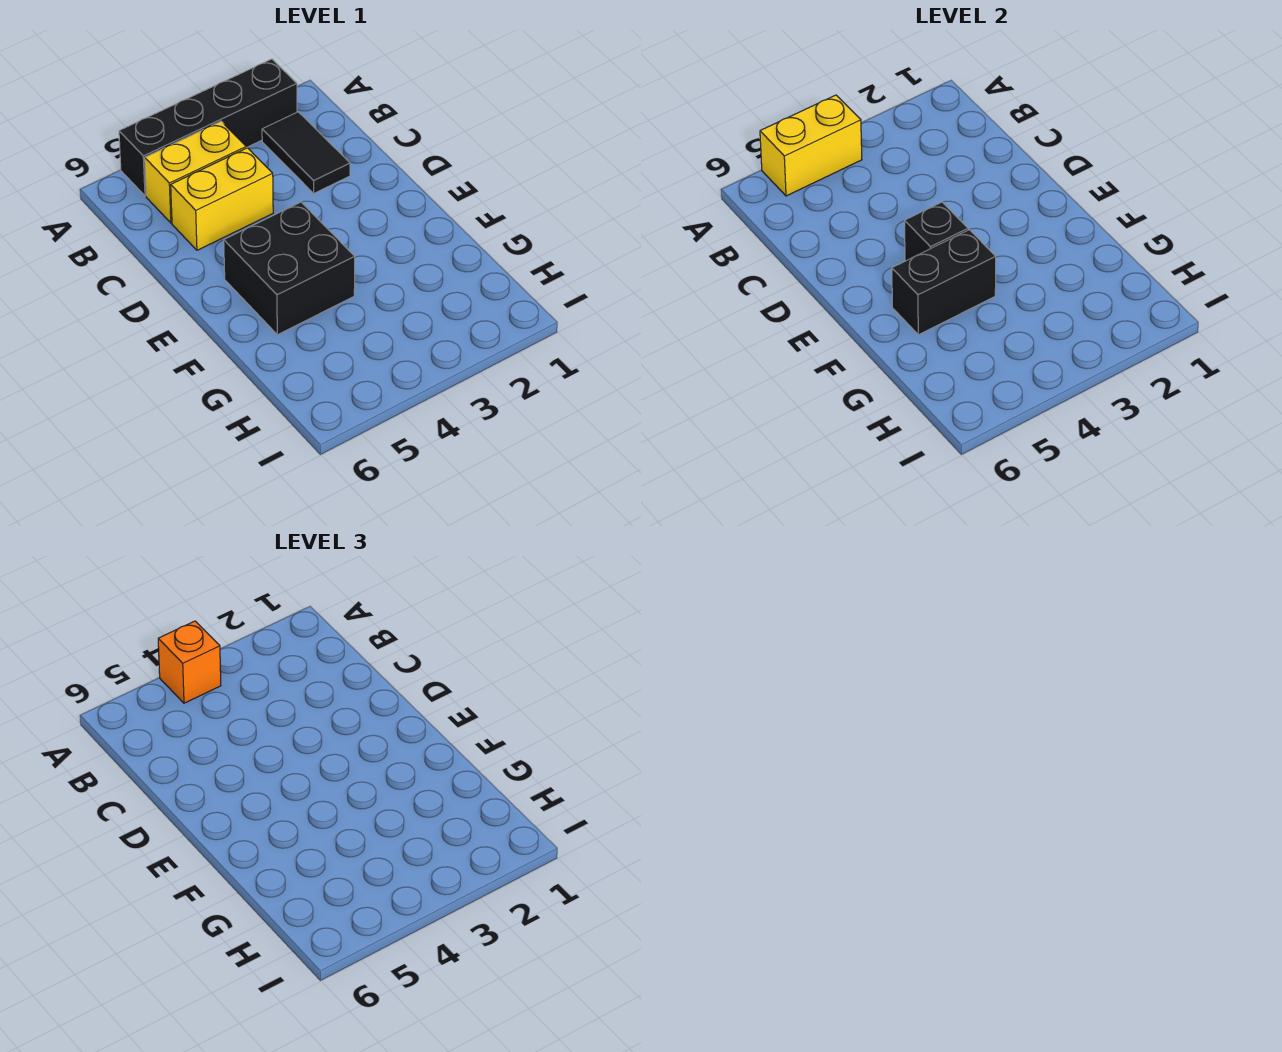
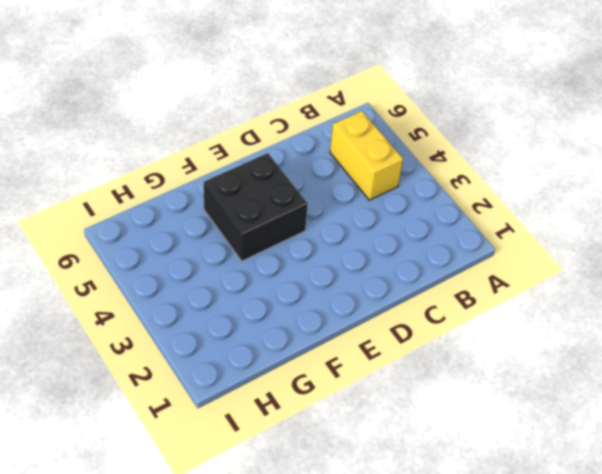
none -> black brick A2:A5 level 1
none -> black tile B2:C2 level 1

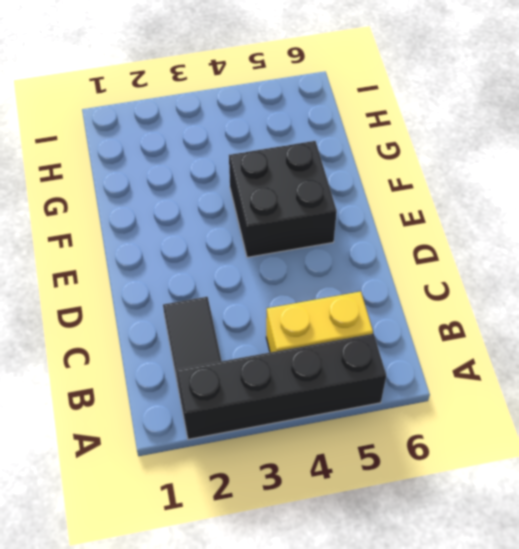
none -> yellow brick C4:C5 level 1
none -> yellow brick A4:A5 level 2

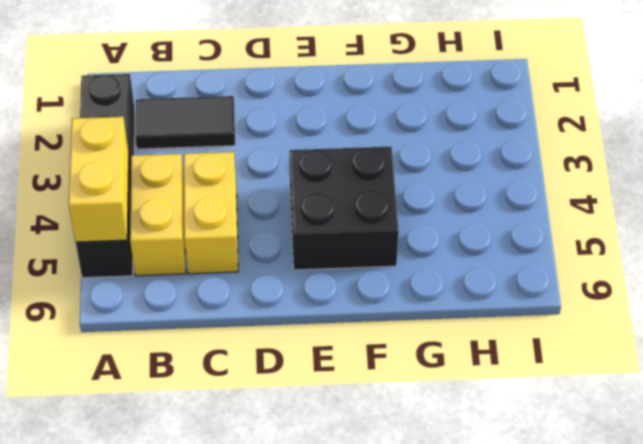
none -> black brick E4 level 2
none -> black brick F4:F5 level 2

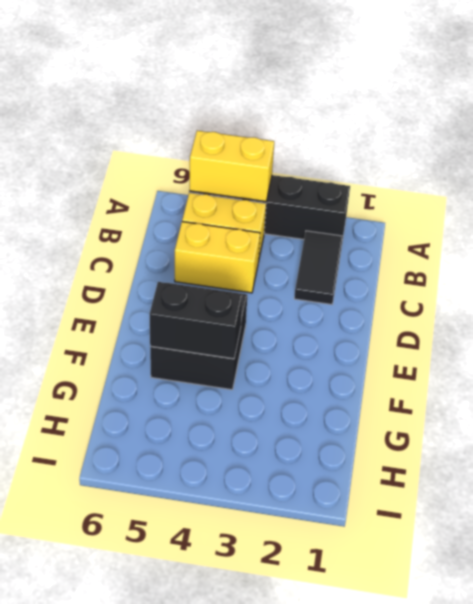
none -> black brick E4 level 2
none -> orange brick A4 level 3

